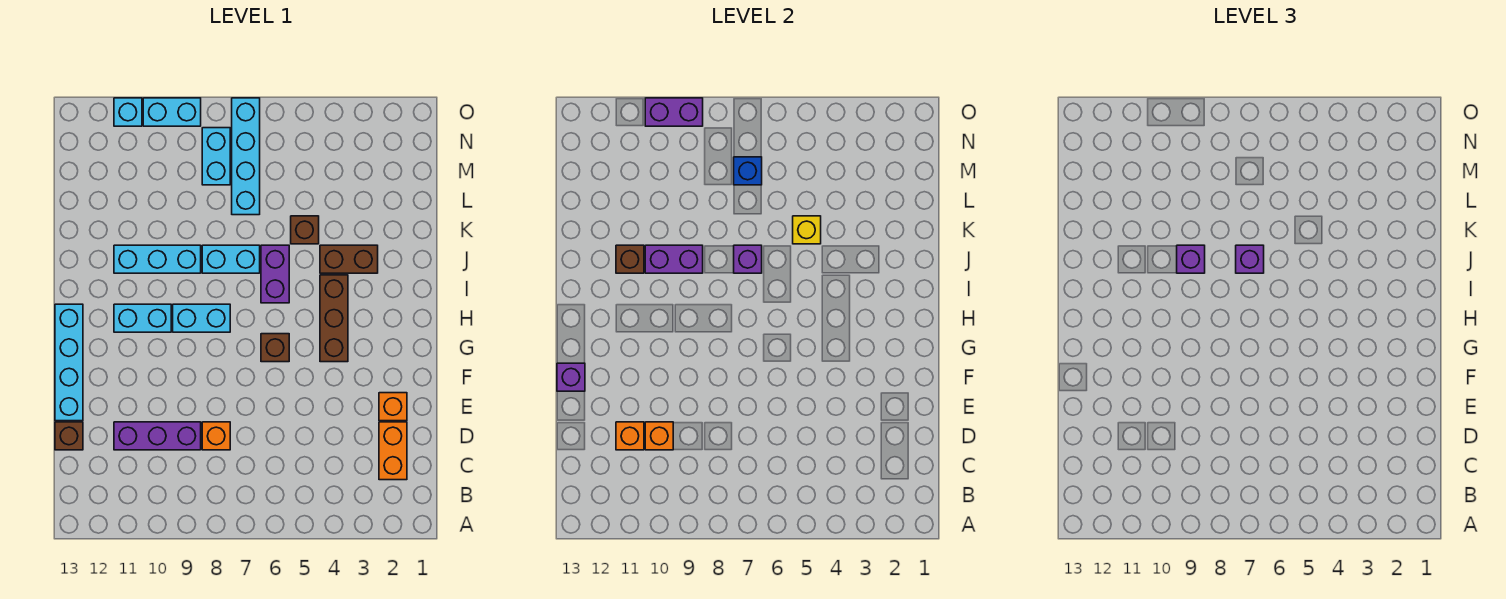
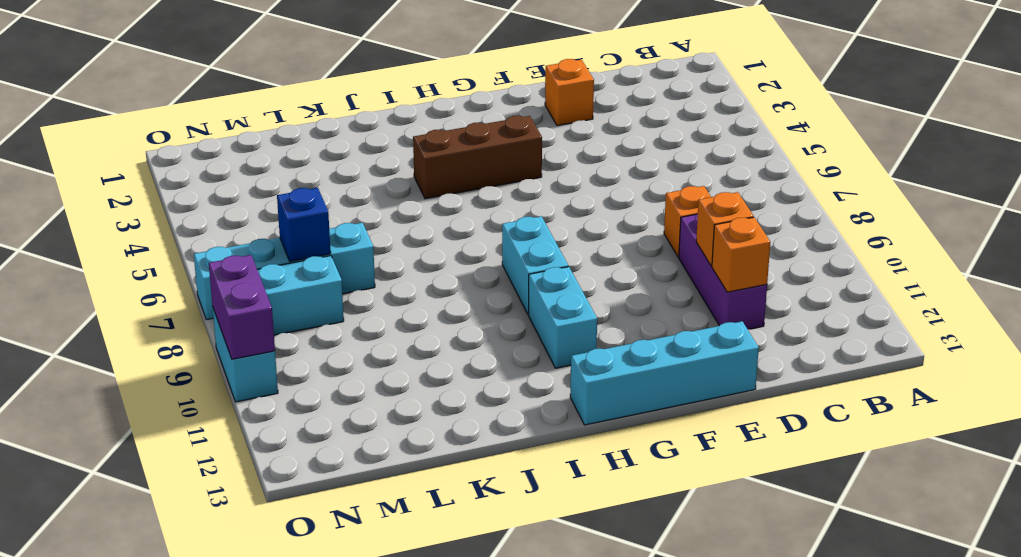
none -> orange brick C2:D2 level 1
none -> brown brick D13 level 1
none -> brown brick G6 level 1
none -> purple brick I6:J6 level 1

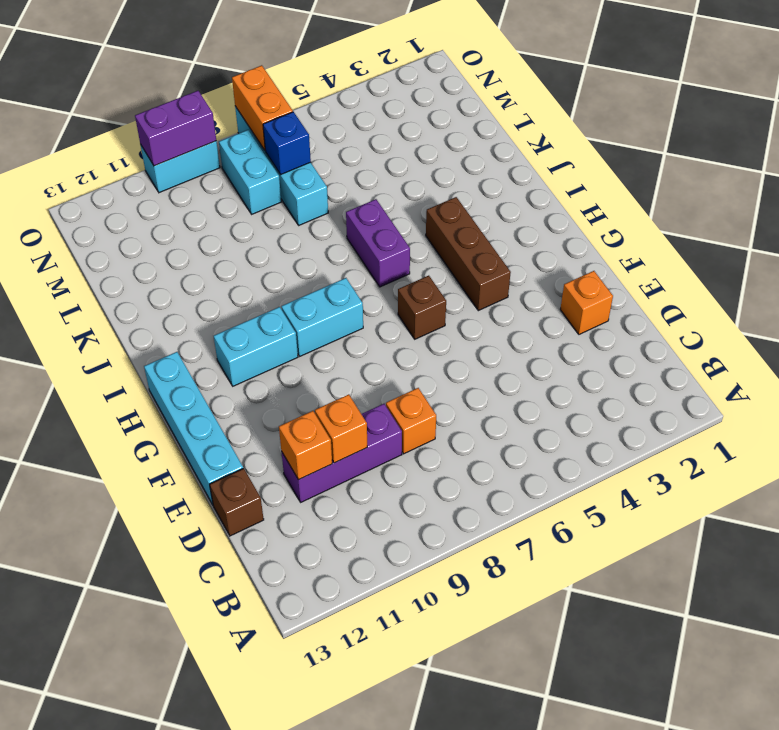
orange brick N7:O7 level 2 -> orange brick C2:D2 level 1
none -> brown brick J3:J4 level 1
none -> cyan brick J7:J8 level 1
none -> cyan brick J9:J11 level 1
none -> brown brick K5 level 1

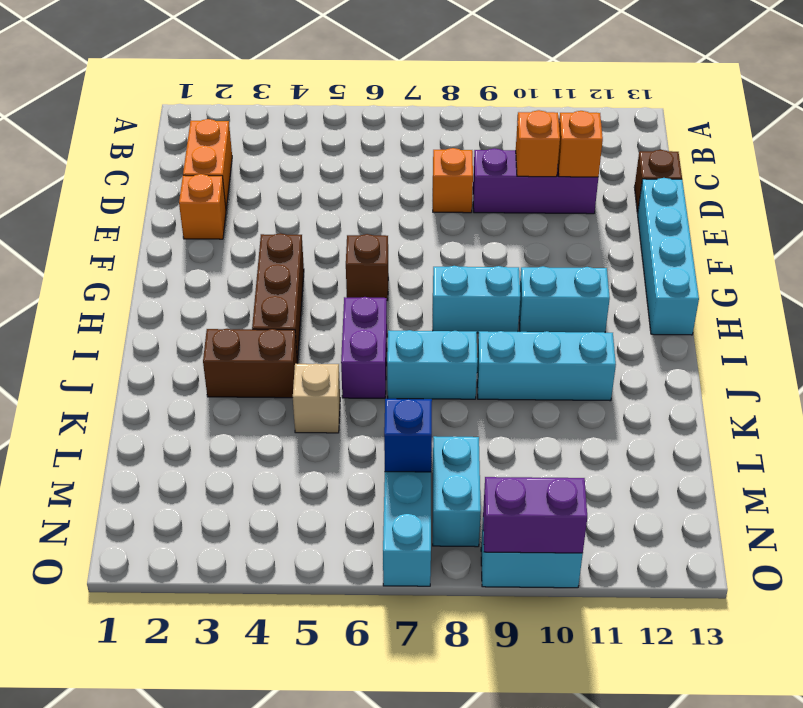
tan brick K5 level 1 -> brown brick K5 level 1
none -> cyan brick O11 level 1
none -> purple brick F13 level 2
none -> purple brick J7 level 2
none -> purple brick J9:J10 level 2

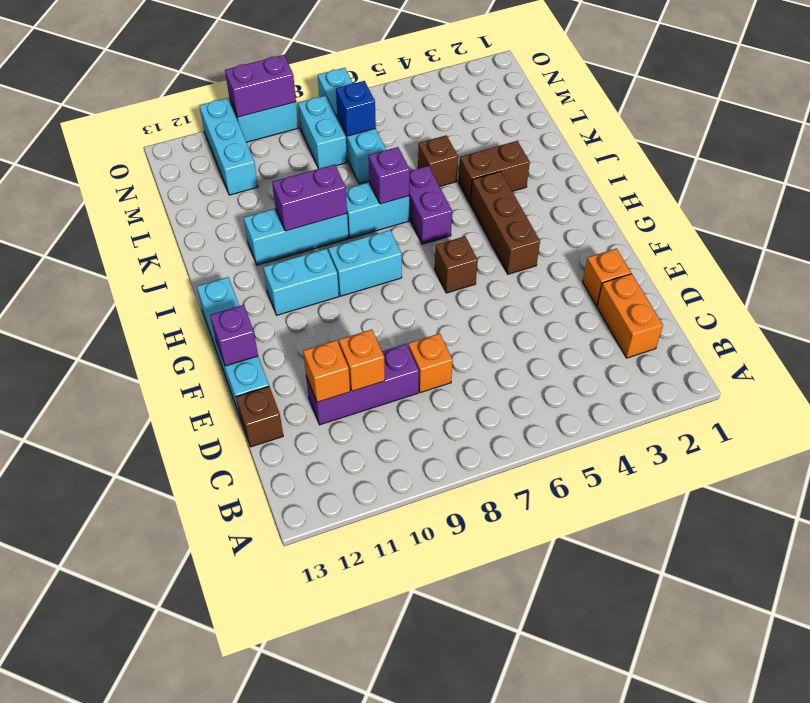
cyan brick M11:O11 level 1 -> cyan brick O11 level 1
none -> brown brick J11 level 2
none -> yellow brick K5 level 2
none -> purple brick J7 level 3
none -> purple brick J9 level 3

